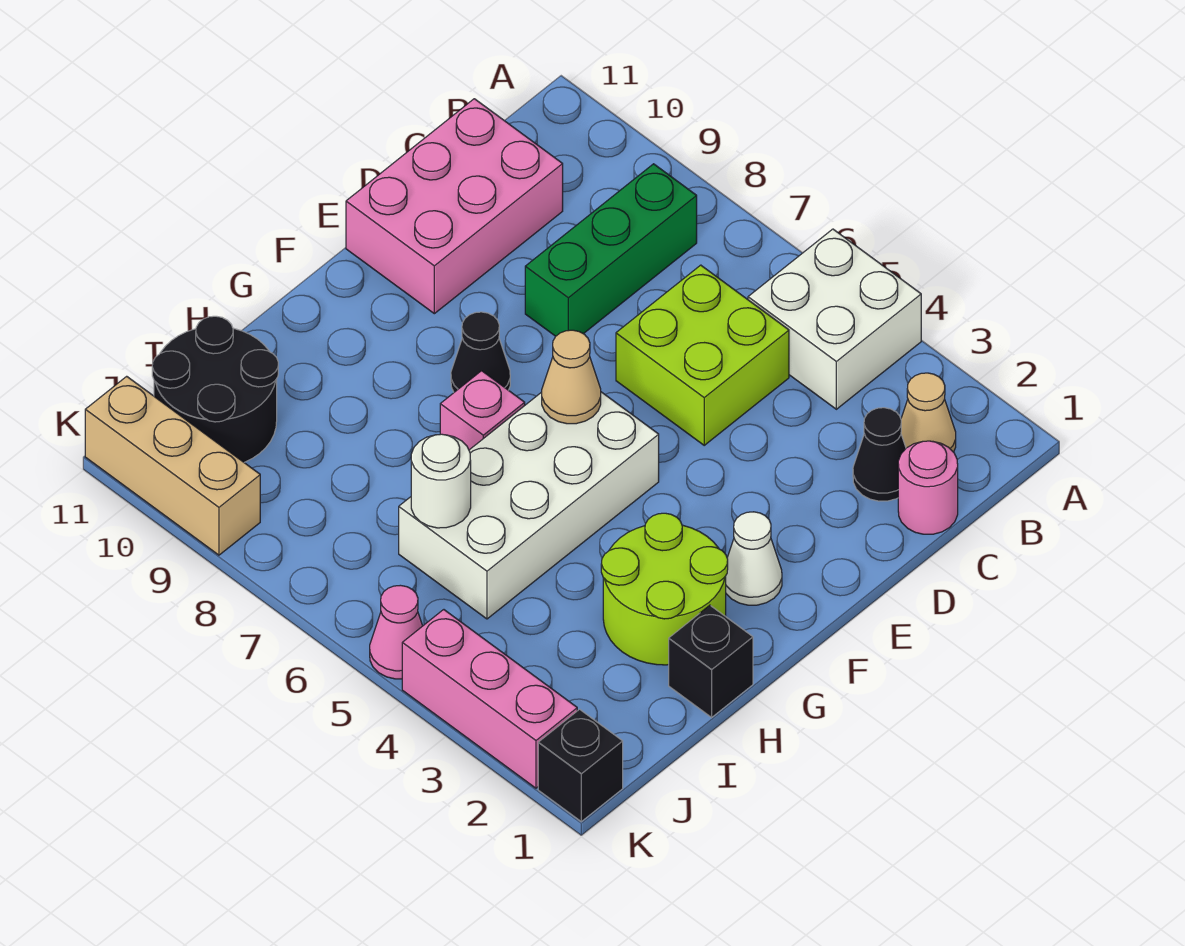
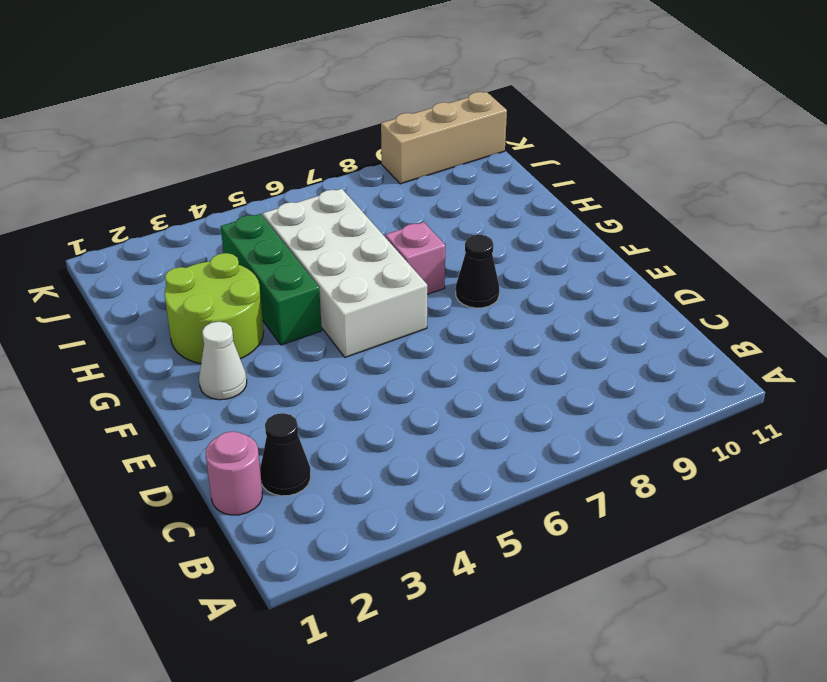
green brick G4:I4 level 1 -> green brick B8:D8 level 1
none -> white brick A4:B5 level 1
none -> tan cone B2 level 1
none -> lime brick C5:D6 level 1

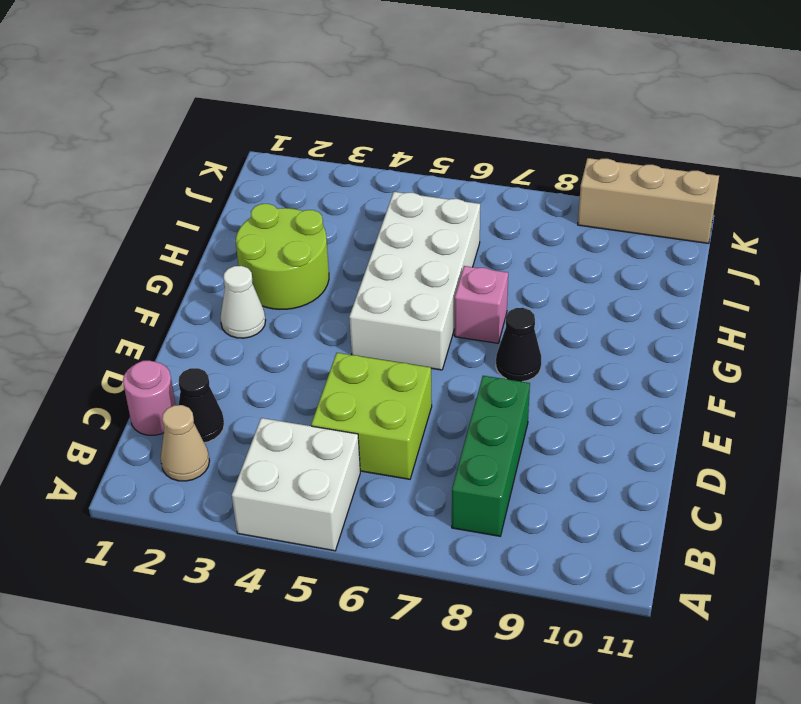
none -> pink brick C10:E11 level 1
none -> black brick H1 level 1
none -> black round brick I10:J11 level 1

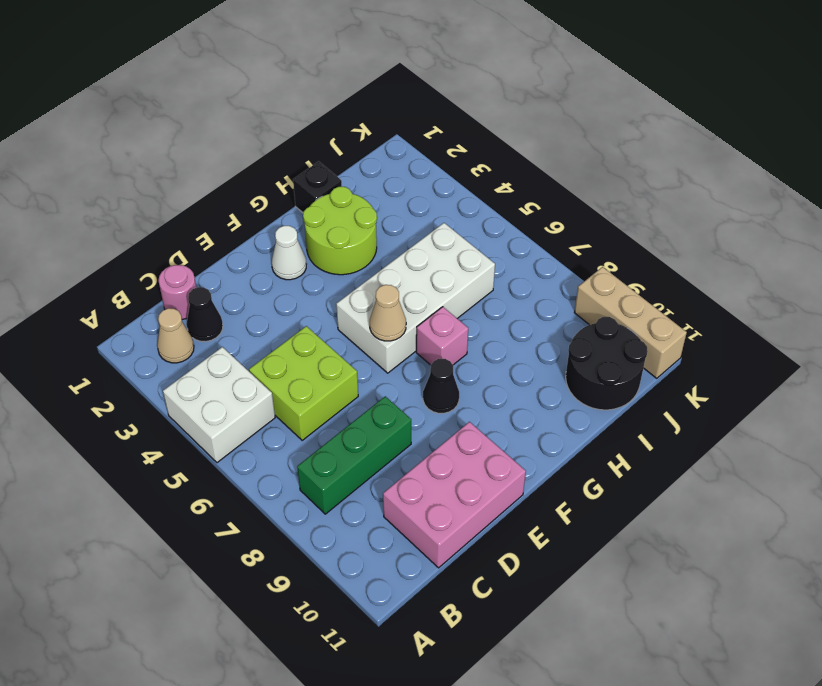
none -> black brick K1 level 1
none -> pink brick K2:K4 level 1
none -> pink cone K5 level 1

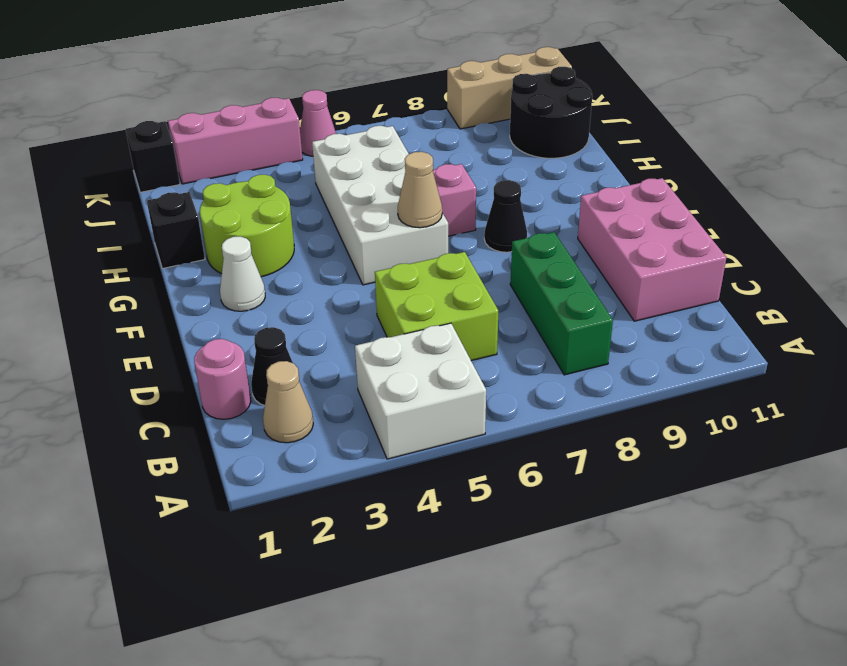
none -> white round brick I6 level 2

